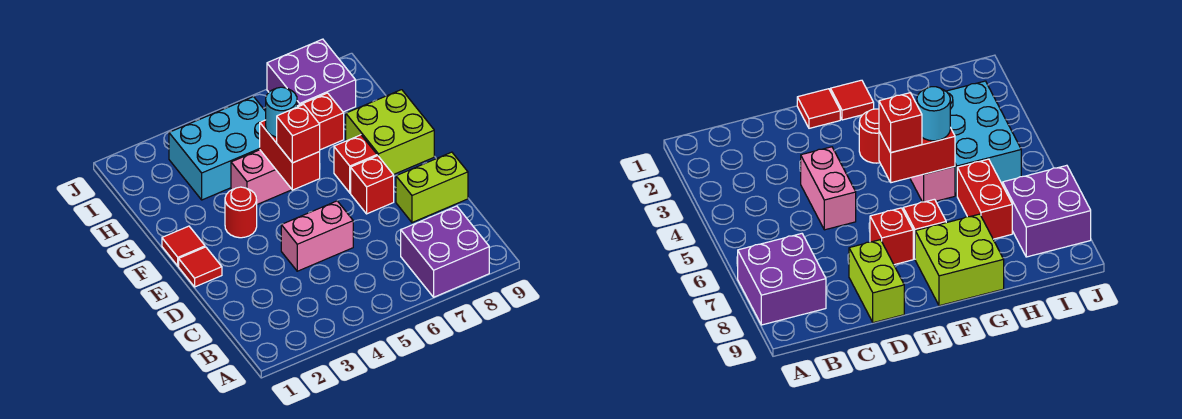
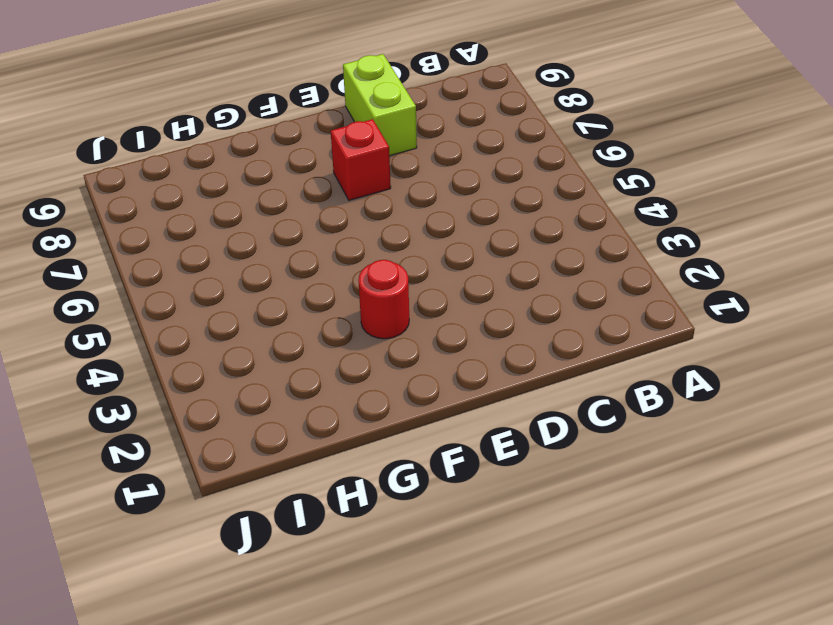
none -> purple brick A7:B8 level 1
none -> pink brick D4:D5 level 1
none -> red tile E1 level 1

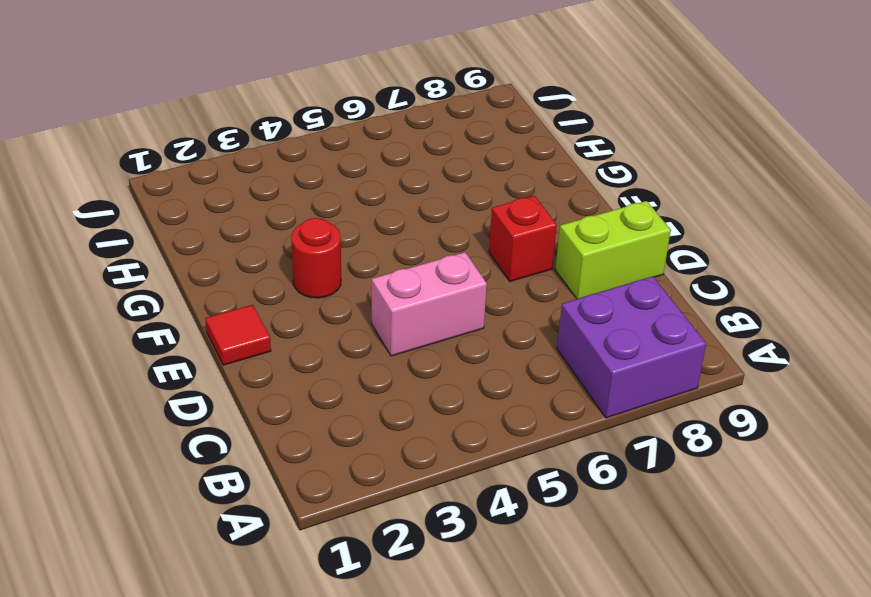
none -> red tile F1 level 1
none -> red brick F7 level 1
none -> lime brick F8:G9 level 1

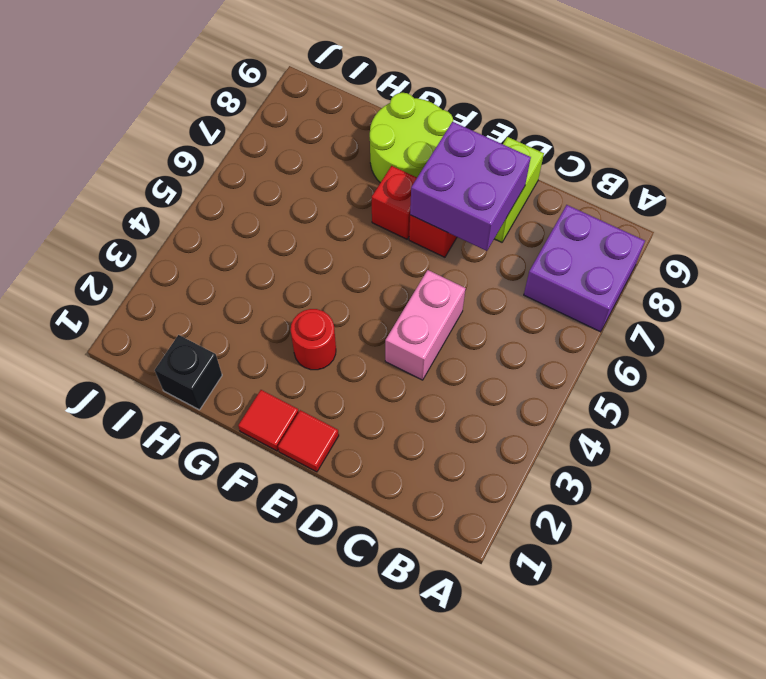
purple brick D7:E8 level 2 -> purple brick I7:J8 level 1
lime round brick F8:G9 level 1 -> lime brick F8:G9 level 1
black brick H1 level 1 -> none
none -> pink brick G4:G5 level 1
none -> cyan brick H3:I5 level 1
none -> red brick H6:H7 level 1

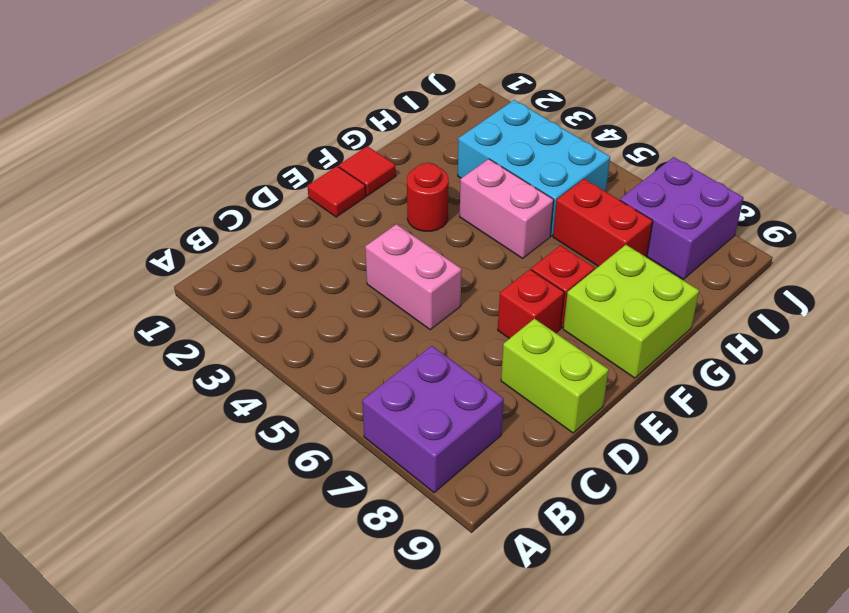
none -> red brick F5:G5 level 2
none -> red brick F5 level 3
none -> cyan round brick G5 level 3

